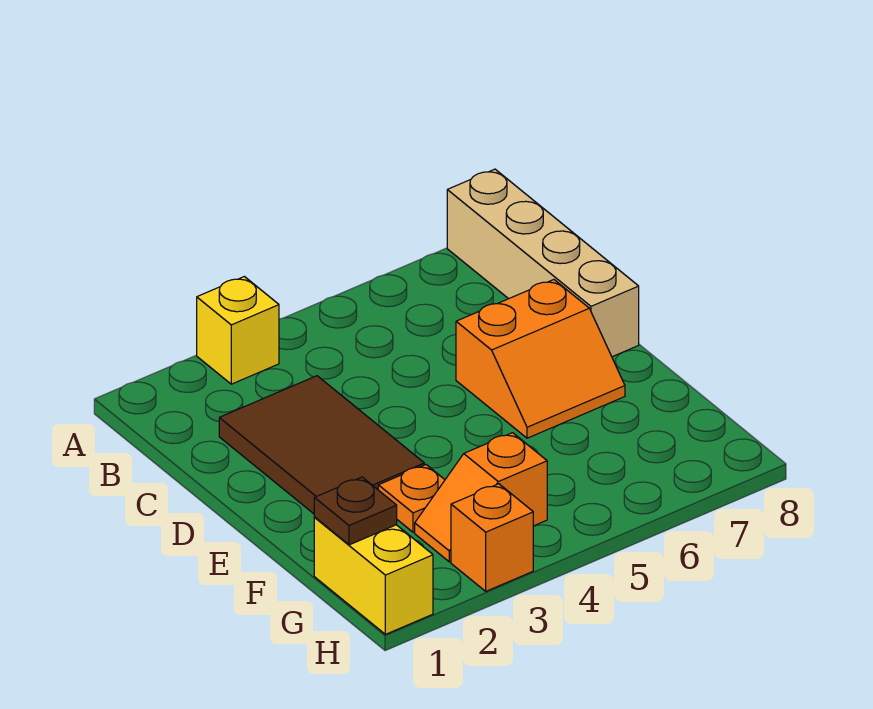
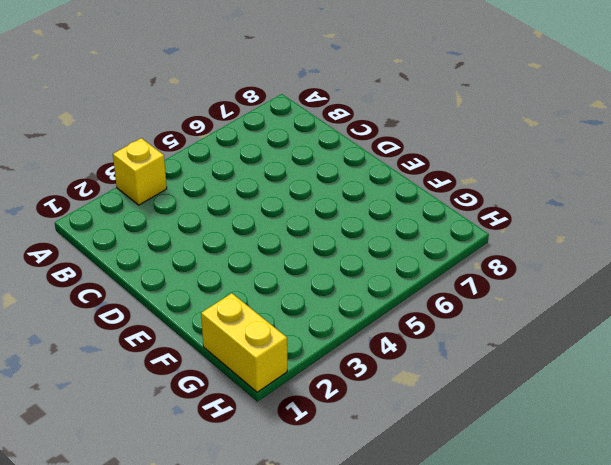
none -> tan brick A8:D8 level 1
none -> brown tile C2:E3 level 1

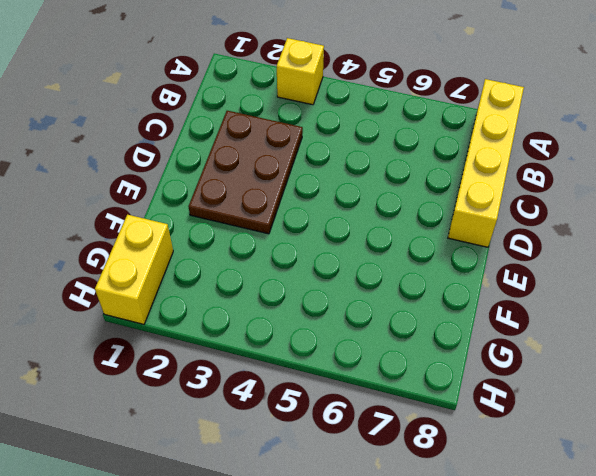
yellow brick A8:D8 level 1 -> tan brick A8:D8 level 1
brown plate C2:E3 level 1 -> brown tile C2:E3 level 1
none -> orange slope D6:E7 level 1 top D
none -> orange plate F3 level 1

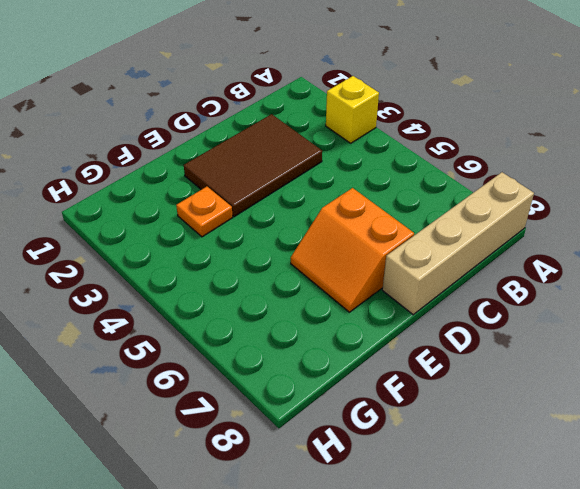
none -> yellow brick G1:H1 level 1
none -> orange slope G3:G4 level 1 top 4

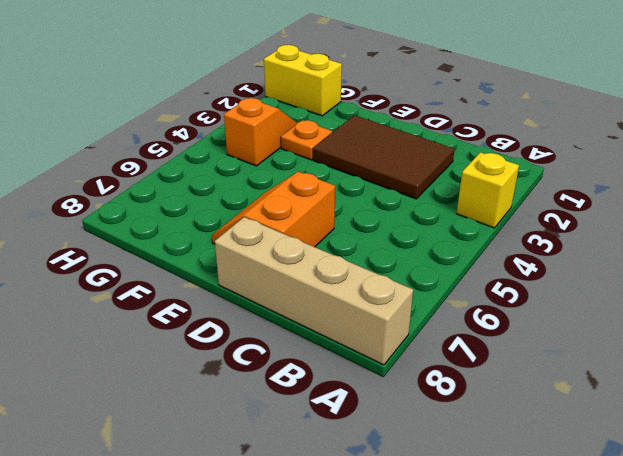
none -> orange brick H3 level 1
none -> brown plate G1 level 2

